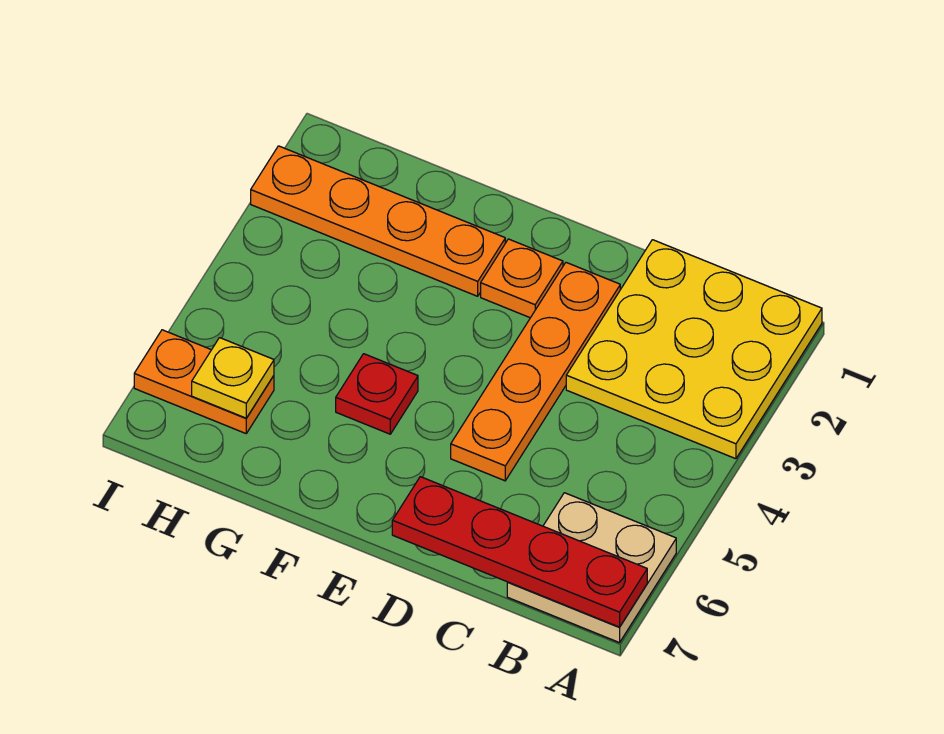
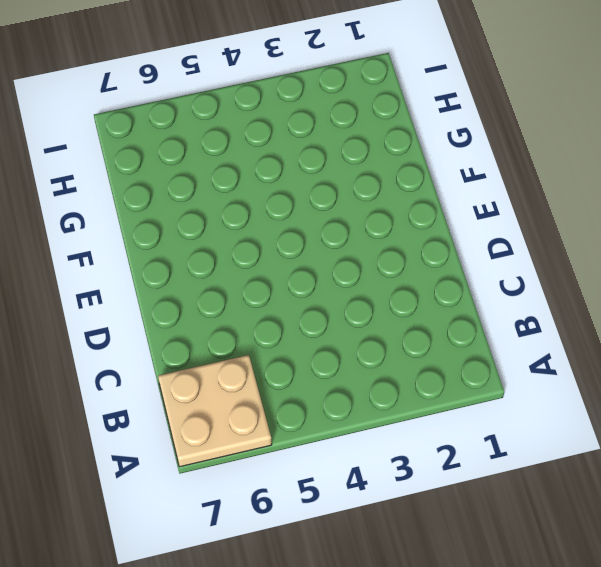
none -> yellow plate A1:C3 level 1
none -> orange plate D2:D5 level 1

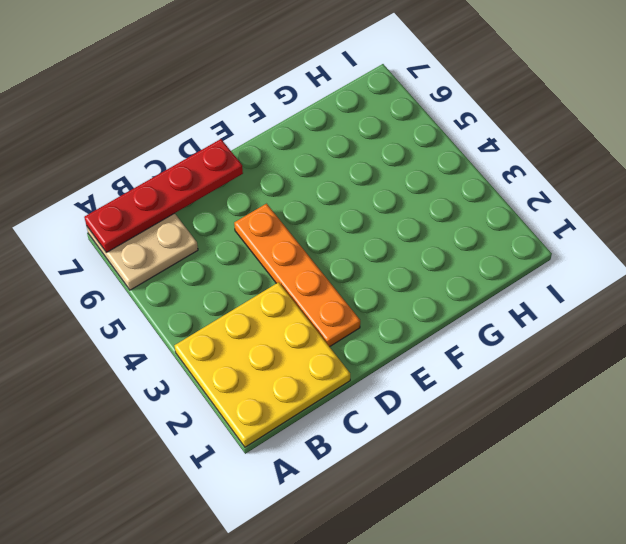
none -> orange plate E2 level 1
none -> orange plate F2:I2 level 1

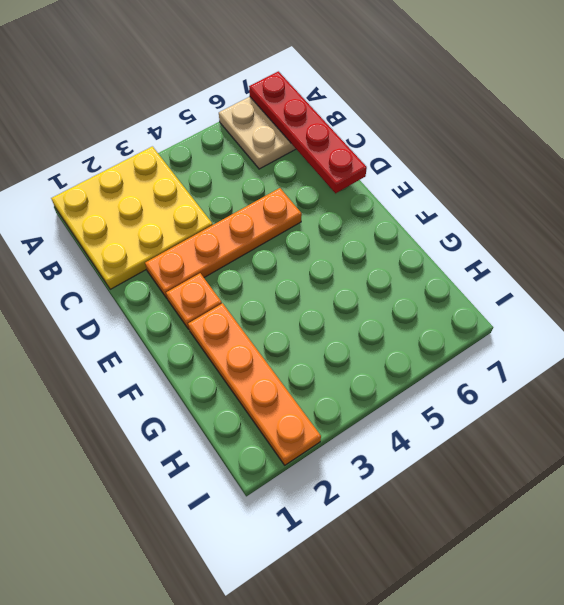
none -> red plate F5 level 1
none -> orange plate H6:I6 level 1

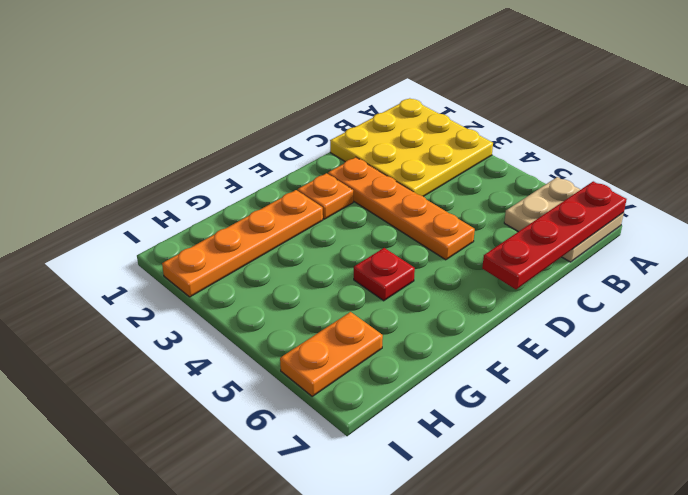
none -> yellow plate H6 level 2

